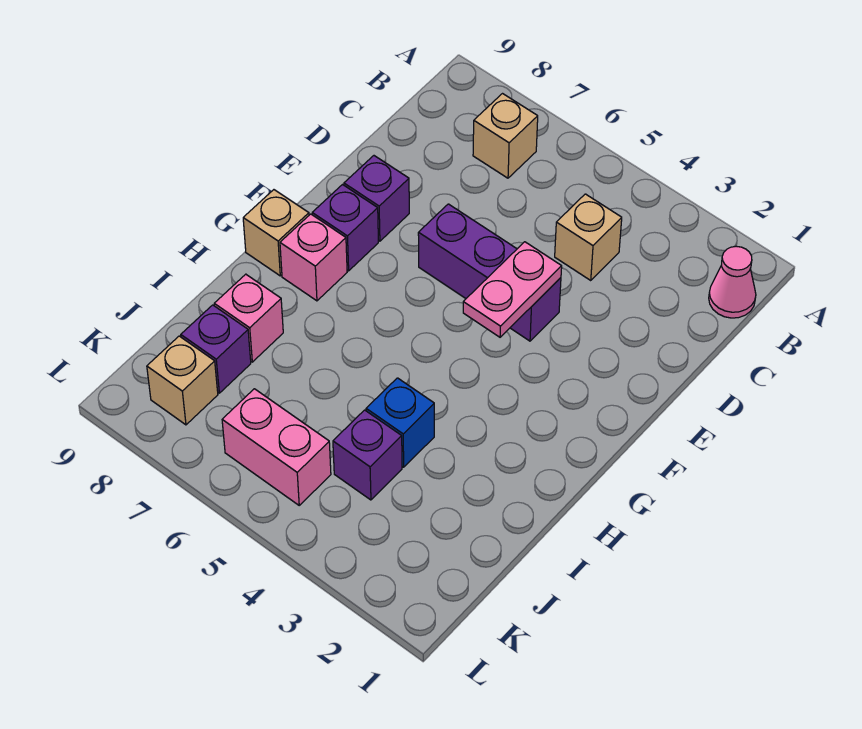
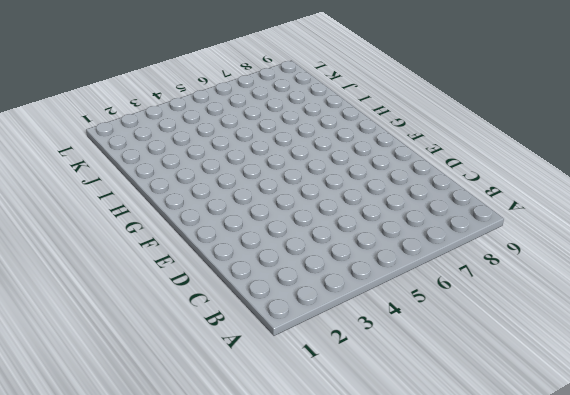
none -> pink cone B1 level 1
none -> tan brick B7 level 1
none -> tan brick C4 level 1

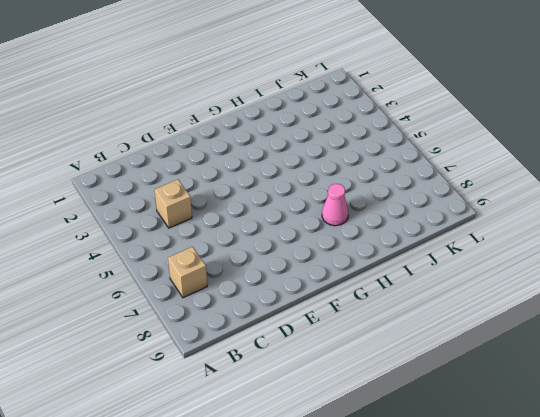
pink cone H7 level 1 -> pink cone B1 level 1
none -> purple brick E4:E6 level 1
none -> purple brick E8 level 1
none -> purple brick F8 level 1

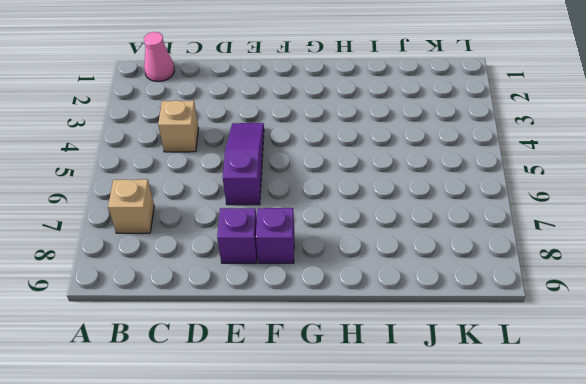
purple slope E4:E6 level 1 top 6 -> purple brick E4:E6 level 1
none -> pink brick G8 level 1
none -> tan brick G9 level 1
none -> blue brick I4 level 1

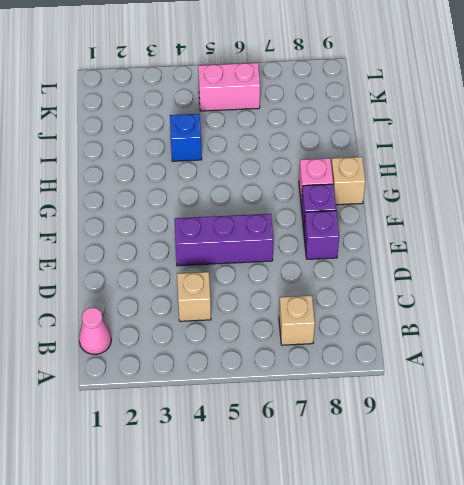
none -> pink brick I8 level 1
none -> purple brick J4 level 1
none -> purple brick J8 level 1

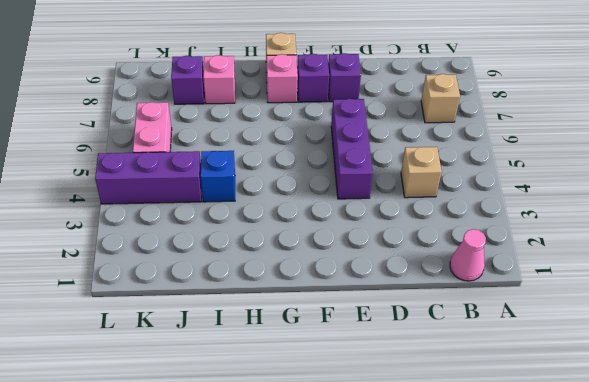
purple brick J4:L4 level 1 -> purple brick J4 level 1
none -> tan brick K8 level 1
none -> pink plate E4:F4 level 2

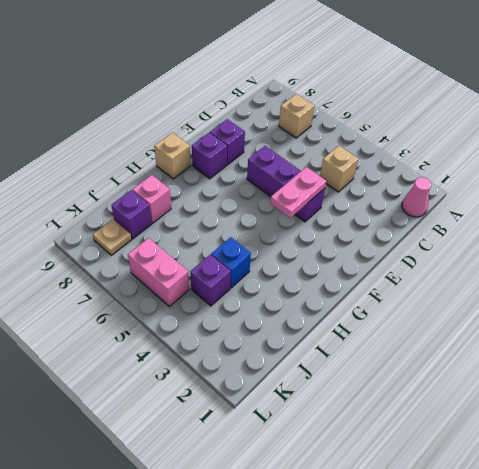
tan plate K8 level 1 -> tan brick K8 level 1
none -> pink brick G8 level 1

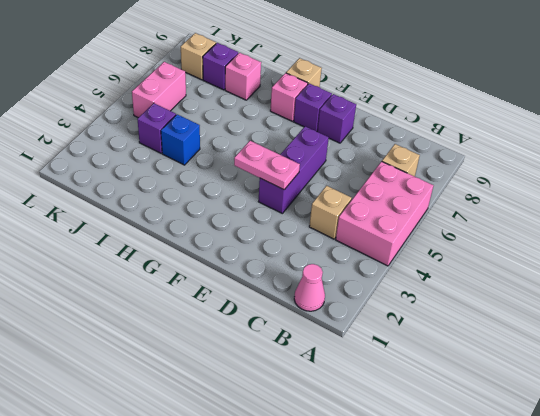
pink brick A4:B6 level 1 -> none

